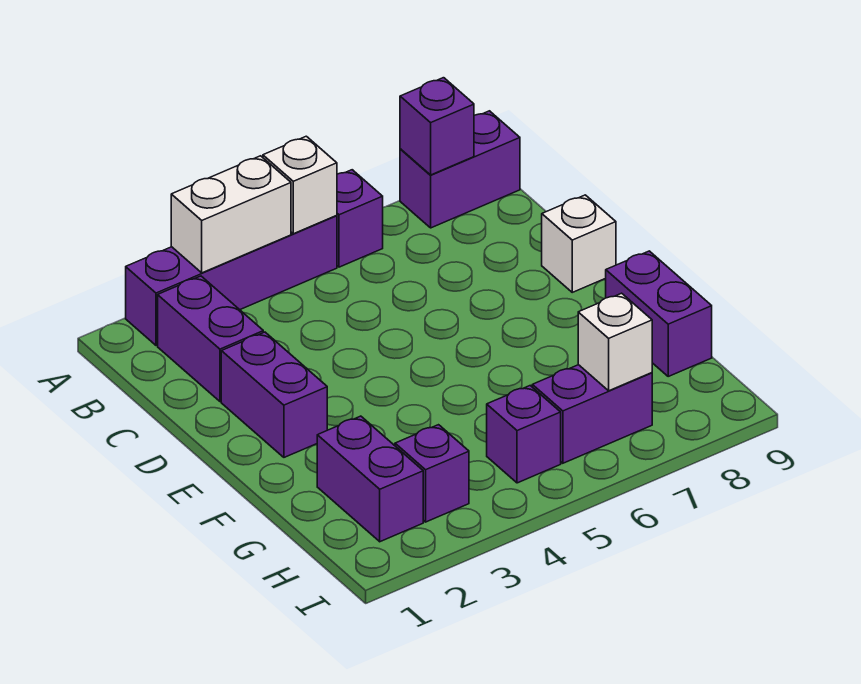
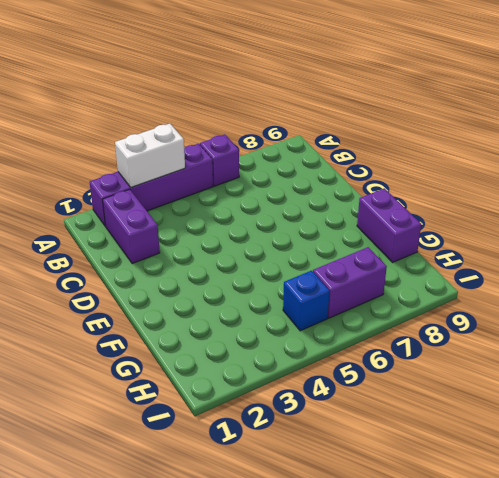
blue brick H5 level 1 -> purple brick H5 level 1
none -> purple brick A8:A9 level 1
none -> purple brick D2:E2 level 1
none -> white brick D9 level 1

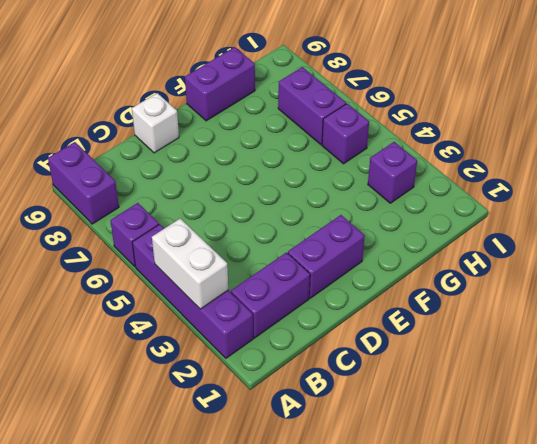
none -> purple brick G2:H2 level 1
none -> white brick A5 level 2
none -> purple brick A8 level 2

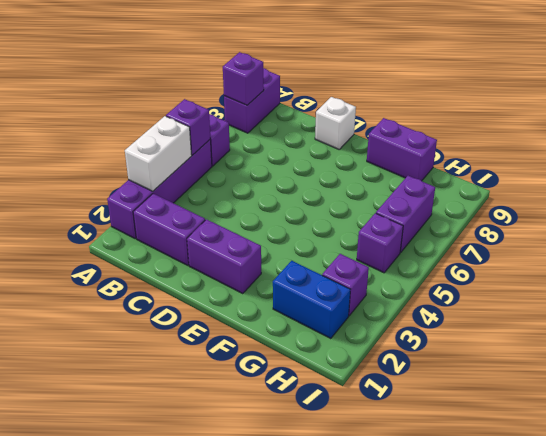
purple brick A5 level 2 -> white brick A5 level 2
blue brick G2:H2 level 1 -> purple brick G2:H2 level 1
none -> white brick H7 level 2

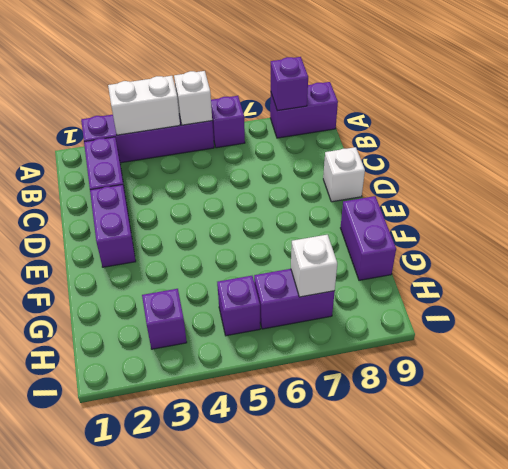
none -> purple brick G2:H2 level 1

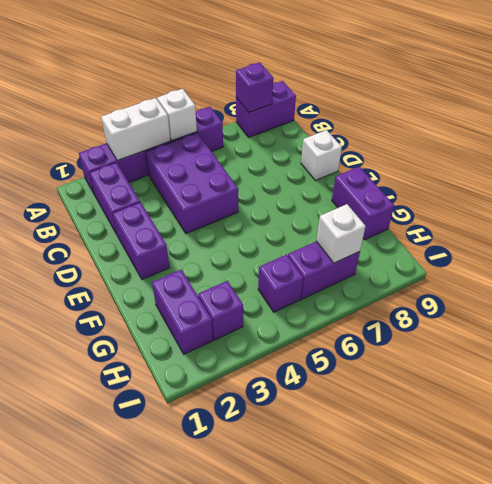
purple brick B4:D5 level 1 -> none

